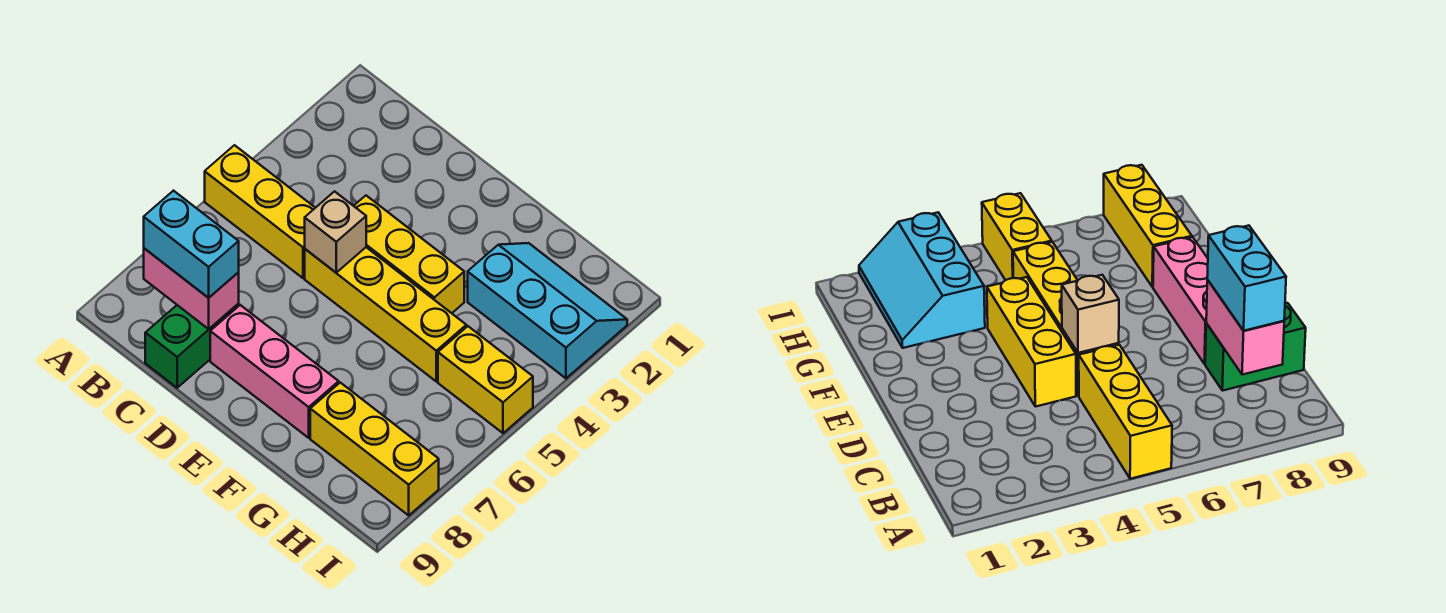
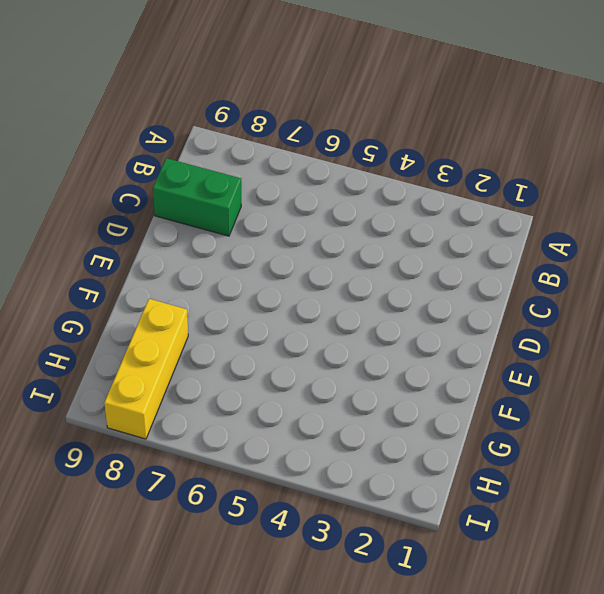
none -> yellow brick A5:C5 level 1
none -> yellow brick D4:F4 level 1

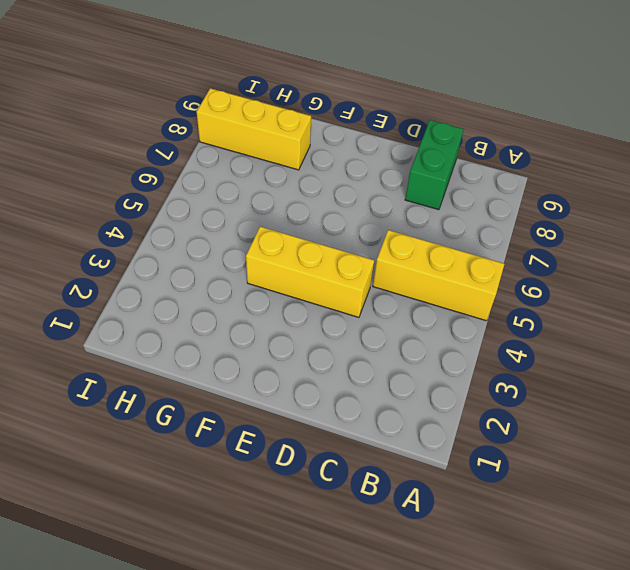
none -> yellow brick D5:G5 level 1
none -> pink brick D8:F8 level 1

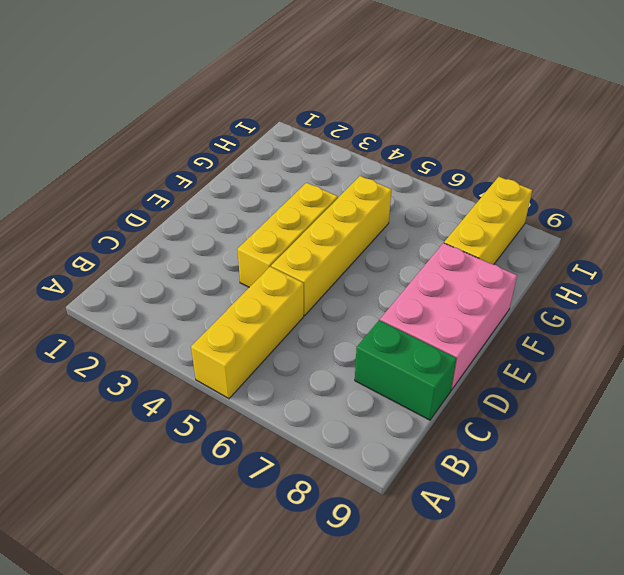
pink brick D8:F9 level 1 -> pink brick D8:F8 level 1
none -> cyan slope G2:I3 level 1 top 3
none -> yellow brick H5:I5 level 1

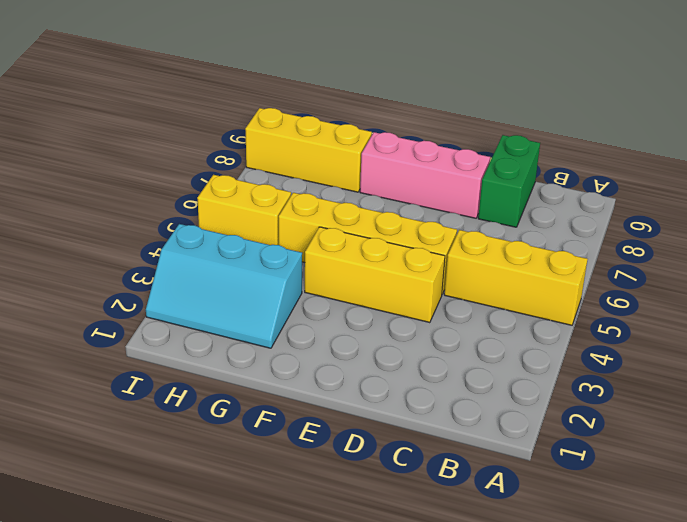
none -> pink brick B8:C8 level 2
none -> tan brick D5 level 2

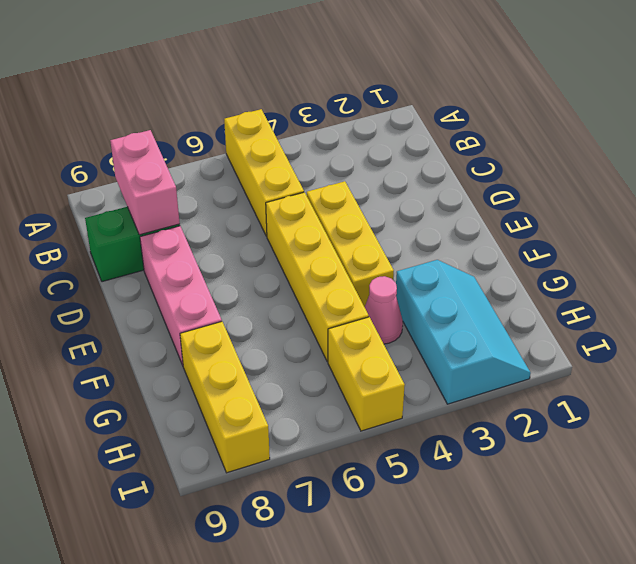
pink cone G4 level 1 -> none
none -> tan brick D5 level 2
none -> cyan brick B8:C8 level 3

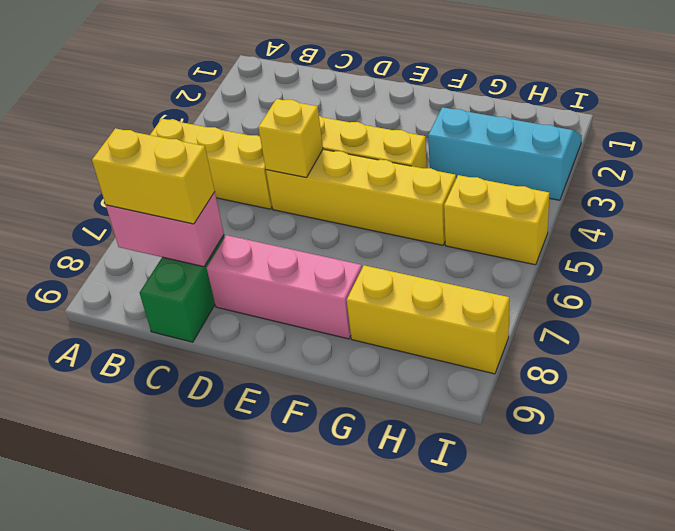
yellow brick B8:C8 level 3 -> cyan brick B8:C8 level 3
yellow brick D5 level 2 -> tan brick D5 level 2

